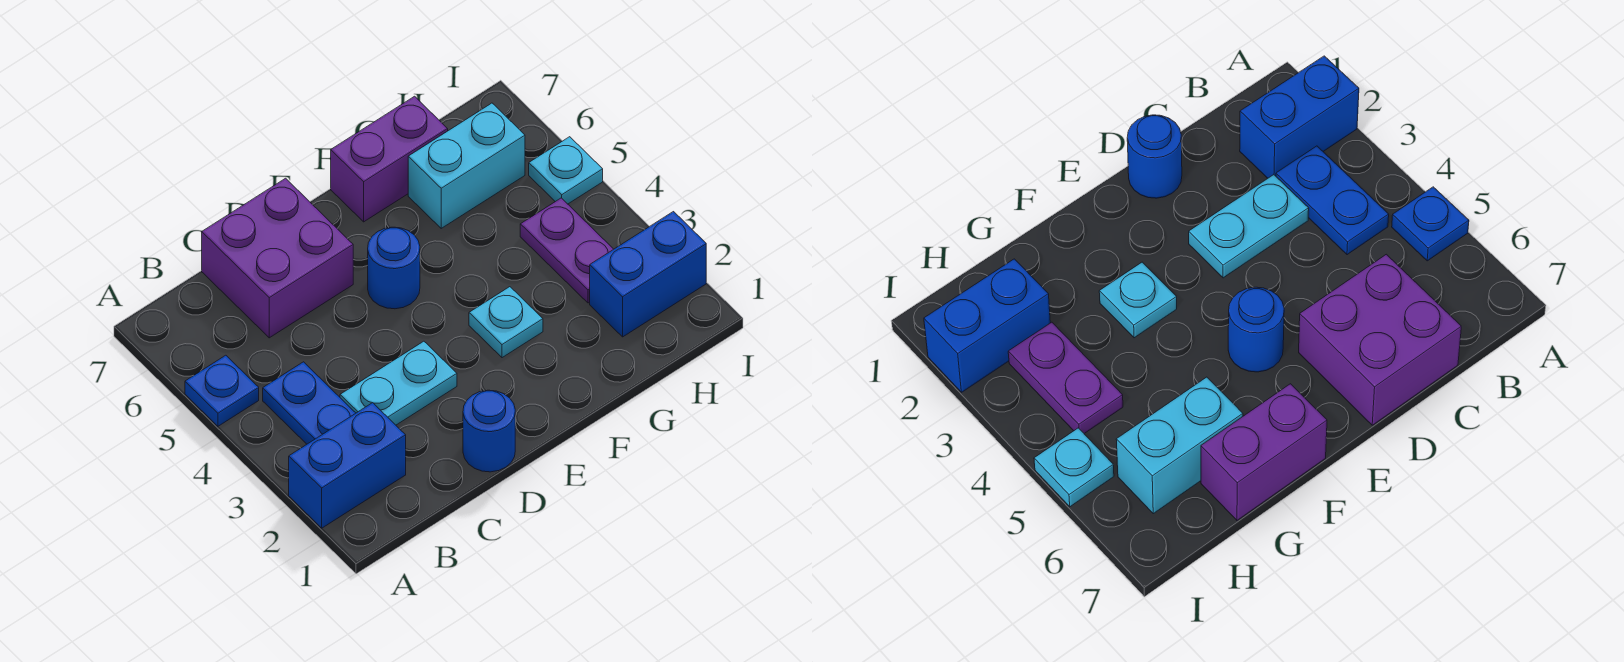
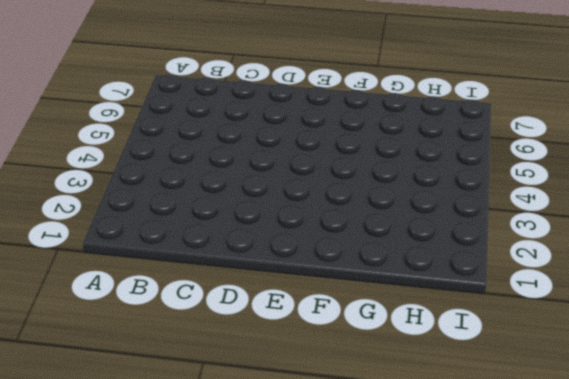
none -> blue brick A2:B2 level 1
none -> blue plate A5 level 1
none -> blue plate B3:B4 level 1

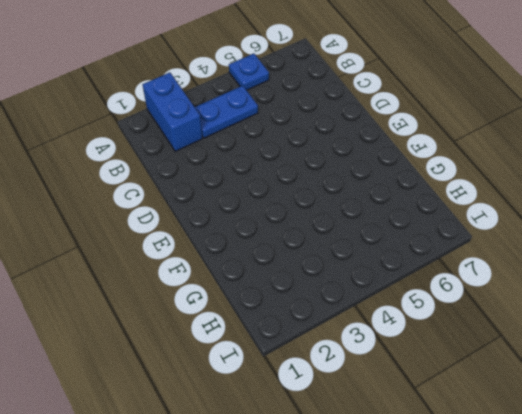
none -> cyan plate C3:D3 level 1
none -> purple brick C6:D7 level 1
none -> blue round brick D1 level 1

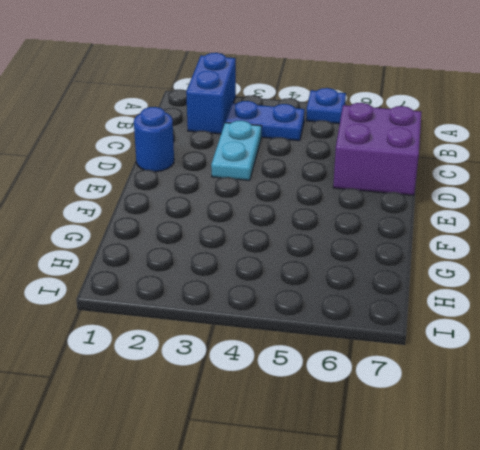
none -> blue round brick E5 level 1
none -> cyan plate F3 level 1
none -> purple brick F7:G7 level 1

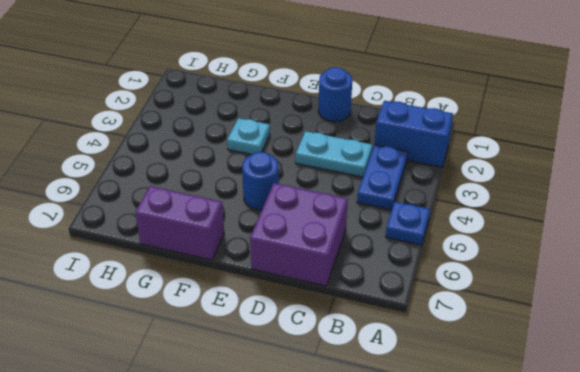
none -> cyan brick G6:H6 level 1
none -> blue brick H2:I2 level 1
none -> purple plate H3:H4 level 1

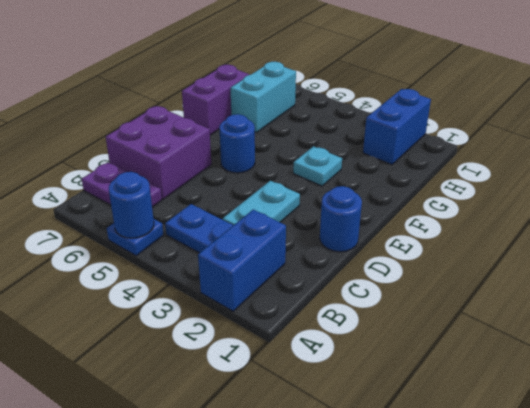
blue round brick A5 level 2 -> none
purple plate B6:B7 level 1 -> purple plate H3:H4 level 1
none -> cyan plate I5 level 1

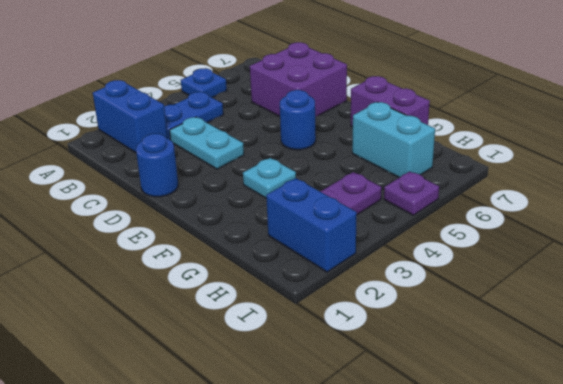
purple plate I5 level 1 -> cyan plate I5 level 1

